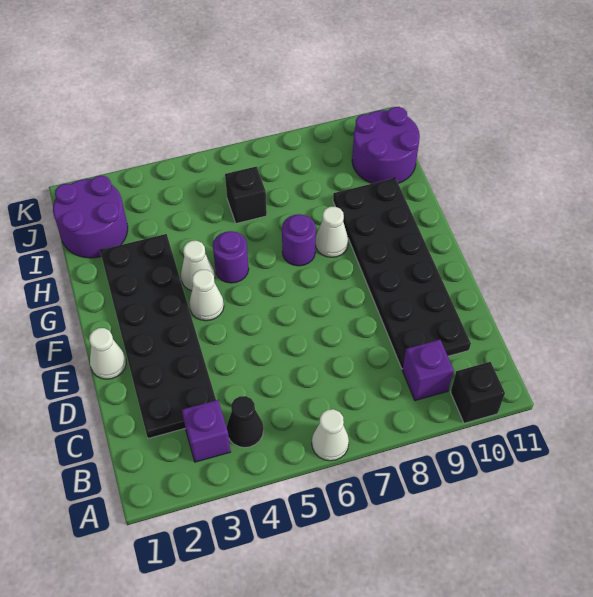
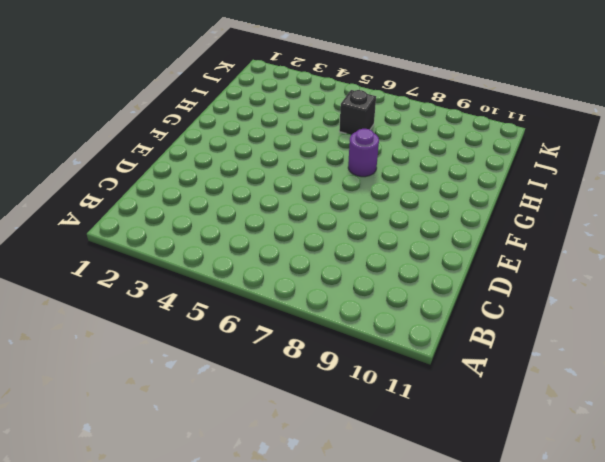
none -> white cone A6 level 1
none -> black brick A10 level 1
none -> purple brick B3 level 1

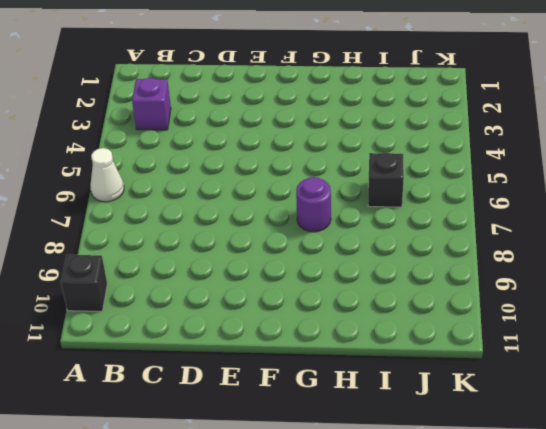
none -> black cone B4 level 1
none -> purple brick B9 level 1
none -> black plate C2:H3 level 1

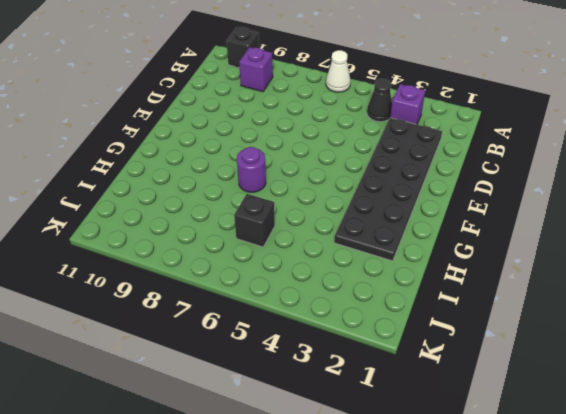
none -> black plate C9:H10 level 1
none -> white cone E1 level 1
none -> white cone F4 level 1

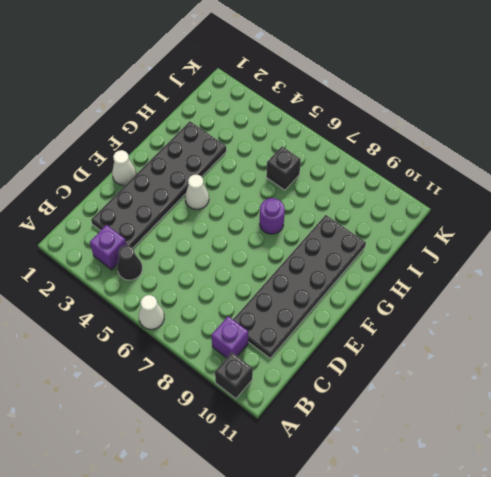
none -> white cone G4 level 1
none -> purple round brick G5 level 1
none -> white cone G8 level 1

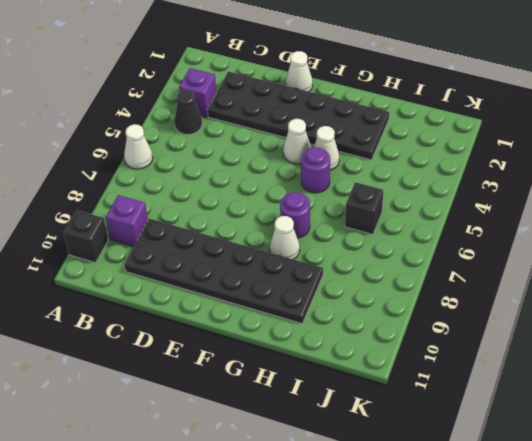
none -> purple round brick I1:J2 level 1
none -> purple round brick I10:J11 level 1

